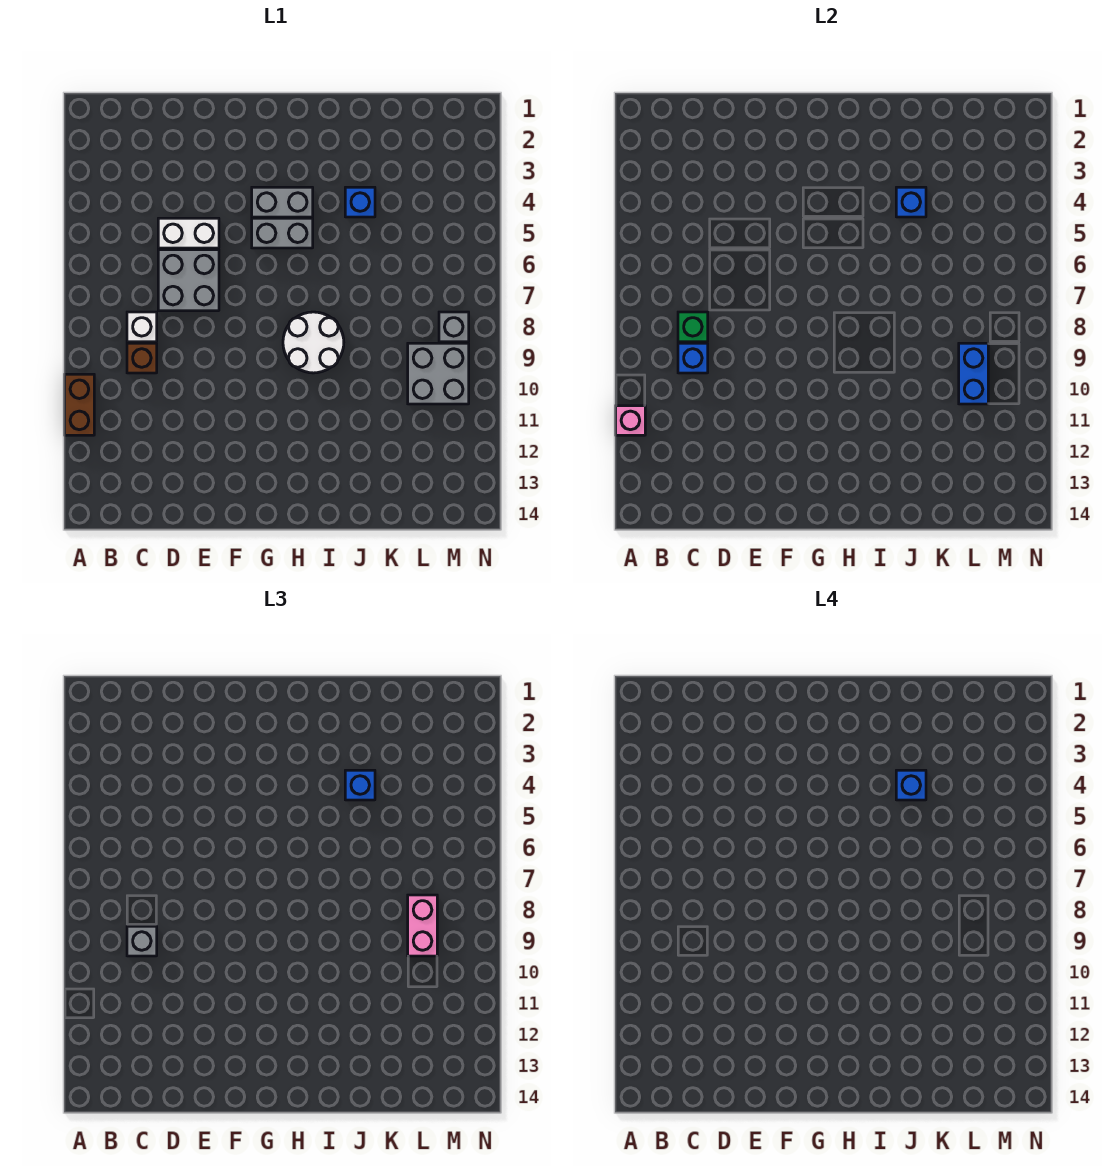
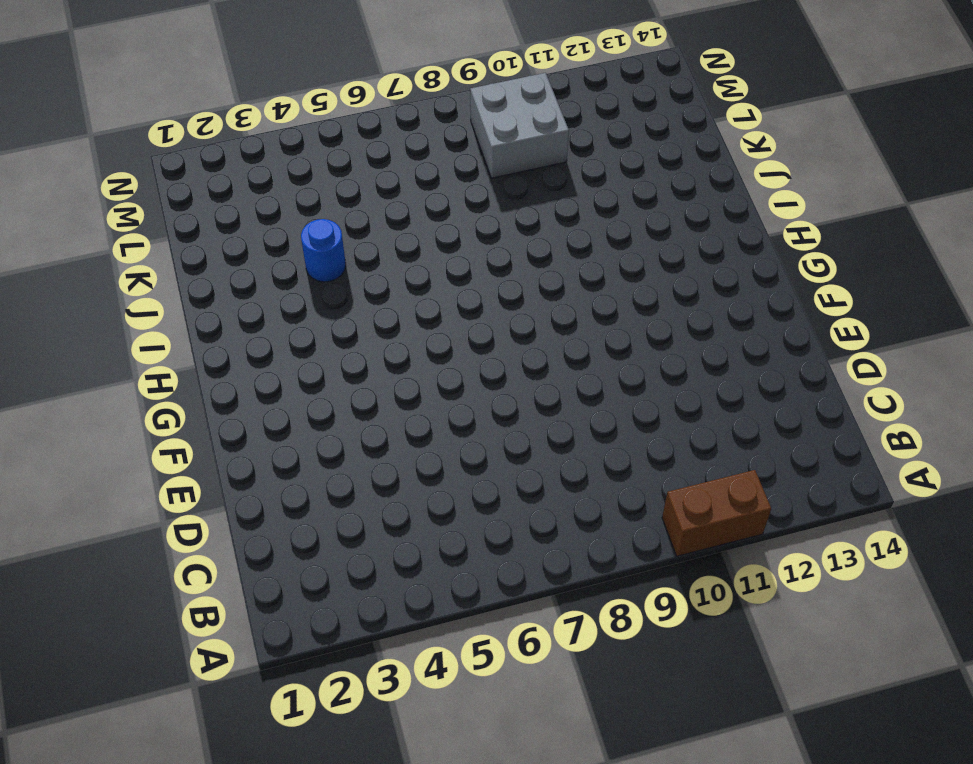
blue round brick J4 level 1 -> blue brick J4 level 1
none -> white brick C8 level 1
none -> brown brick C9 level 1
none -> white brick D5:E5 level 1

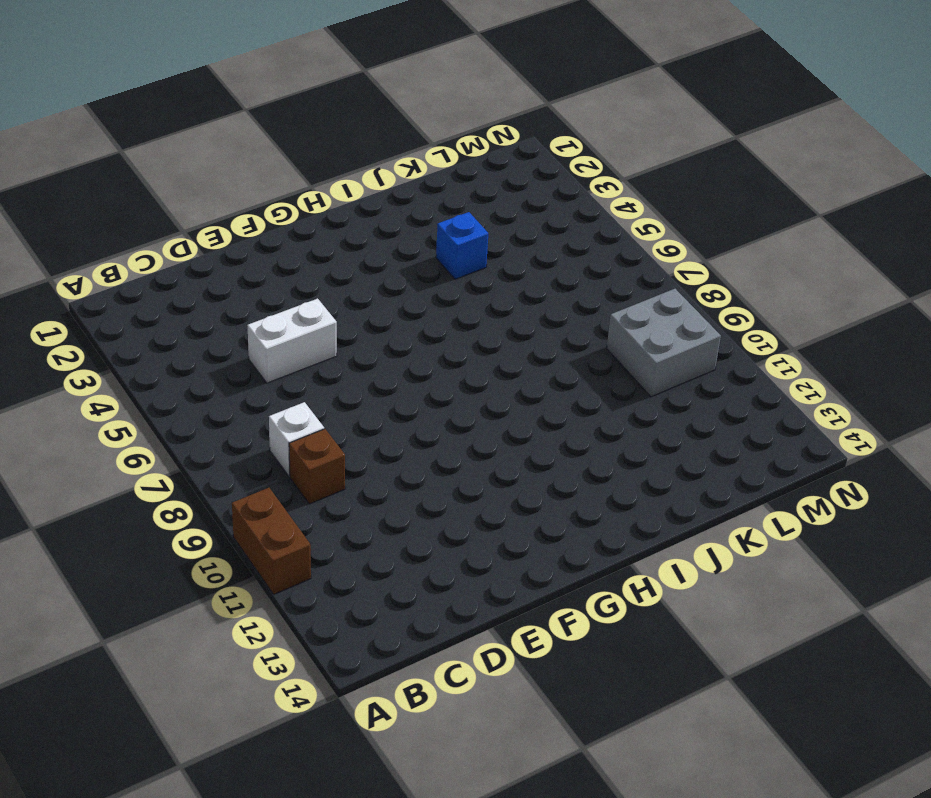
none -> grey brick D6:E7 level 1
none -> grey brick G4:H4 level 1
none -> grey brick G5:H5 level 1

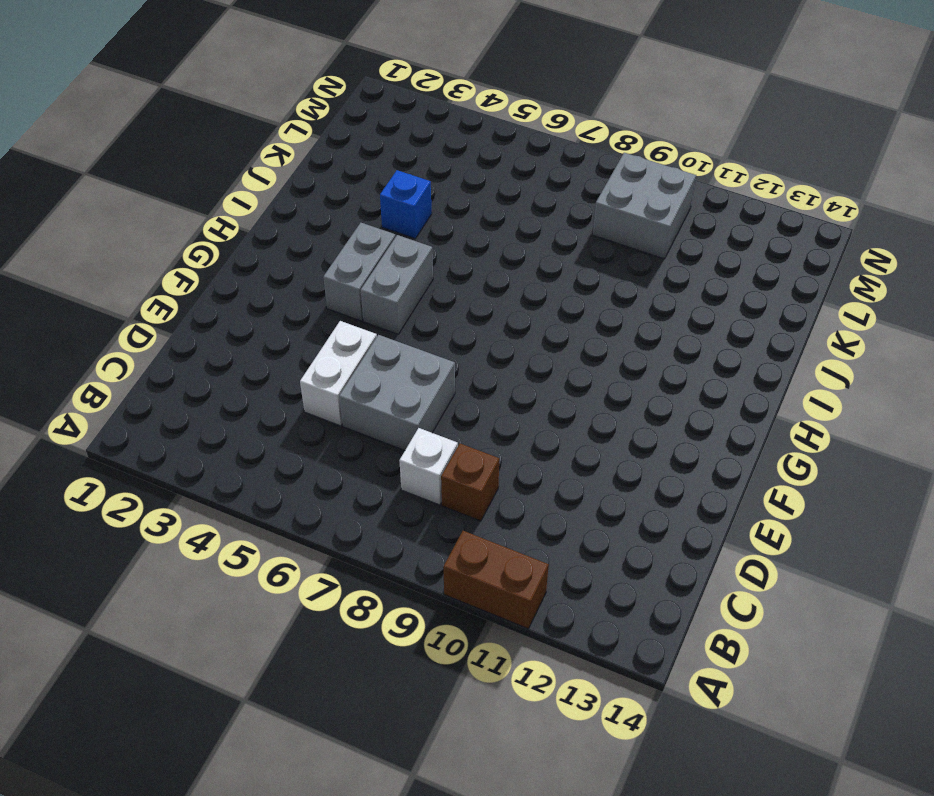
none -> white round brick H8:I9 level 1
none -> grey brick M8 level 1
none -> pink brick A11 level 2

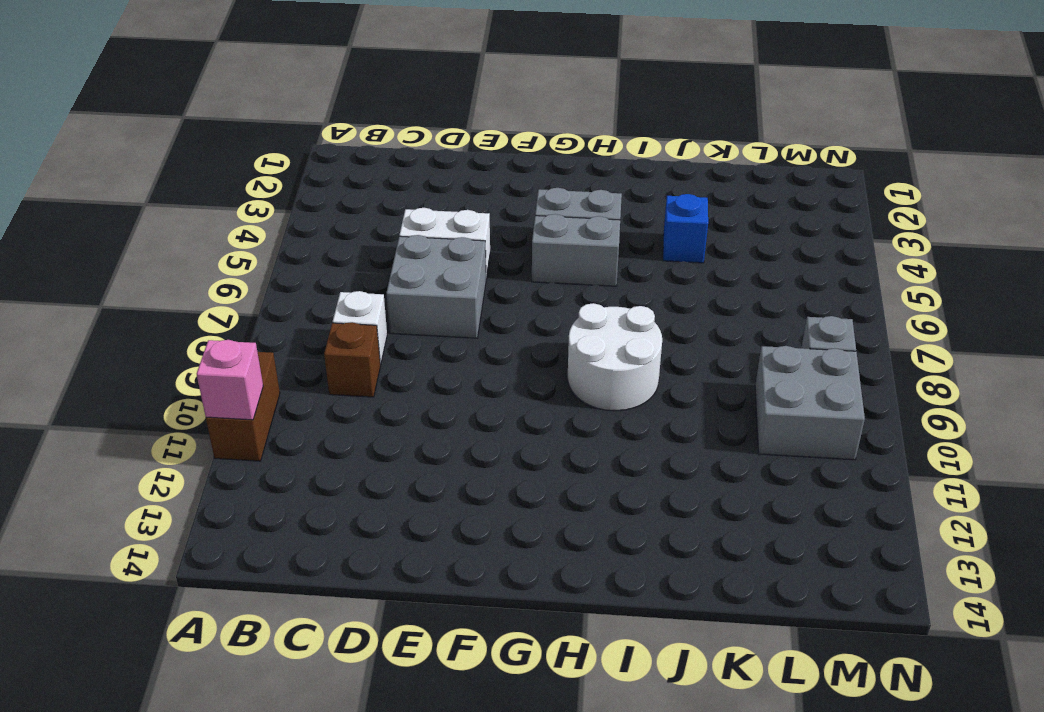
none -> green brick C8 level 2
none -> blue brick C9 level 2
none -> blue brick J4 level 2

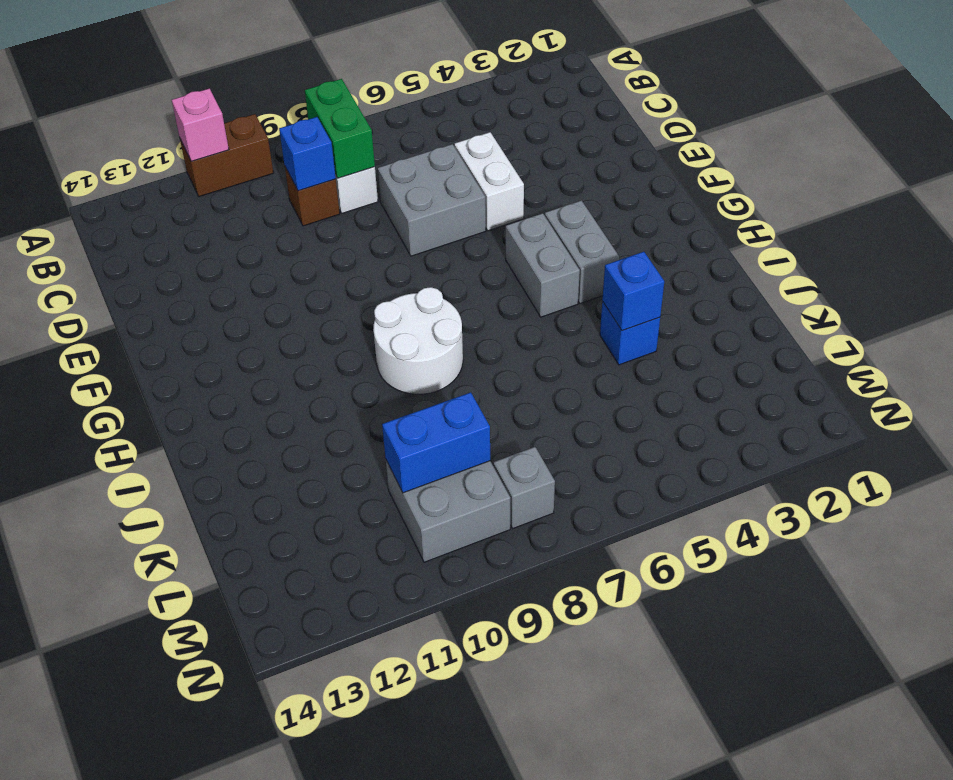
green brick B8:C8 level 2 -> green brick C8 level 2
none -> grey brick C9 level 3
none -> blue brick J4 level 3
none -> pink brick L8:L9 level 3

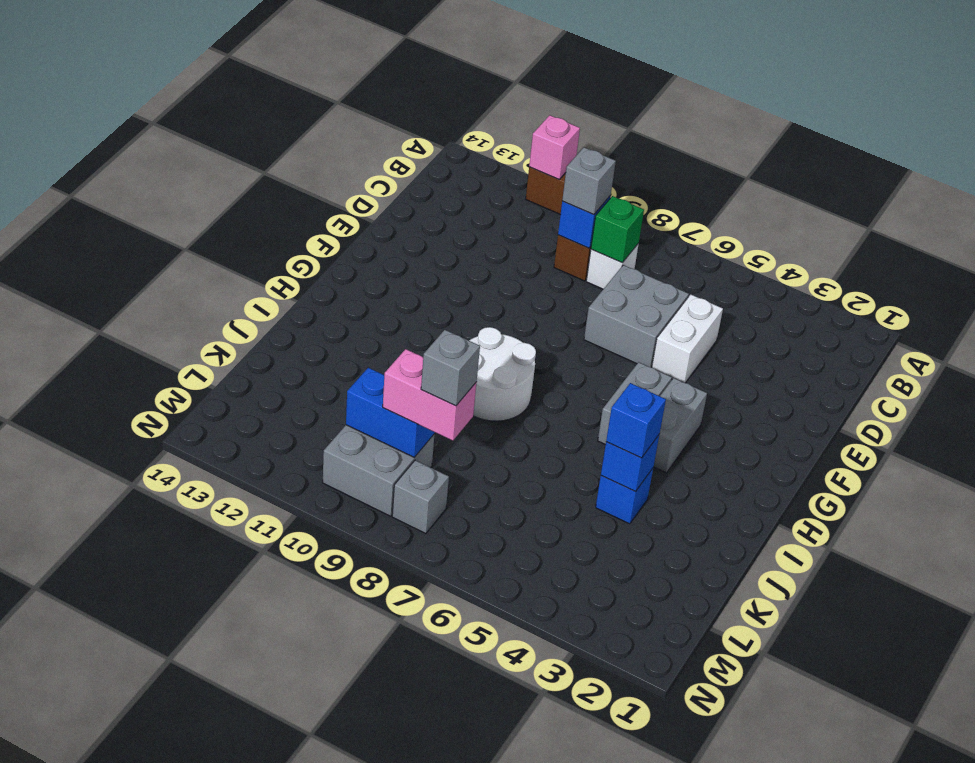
grey brick L8 level 4 -> none
none -> blue brick J4 level 4

